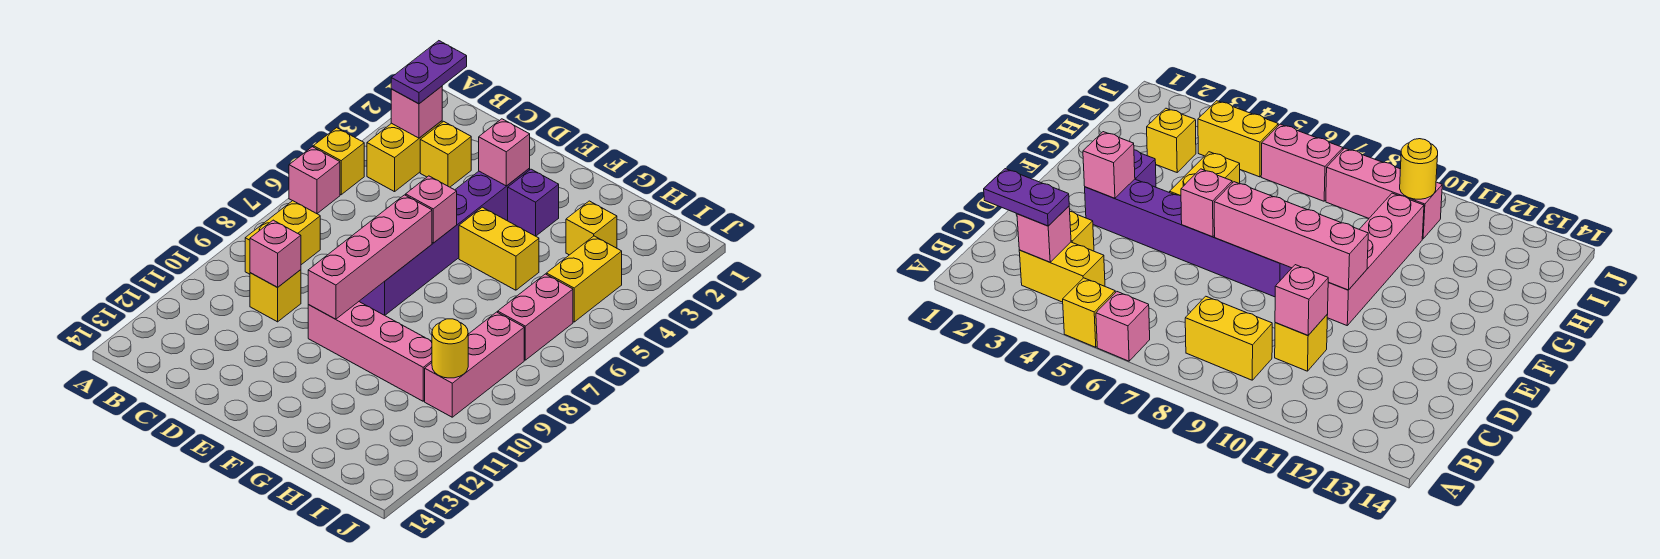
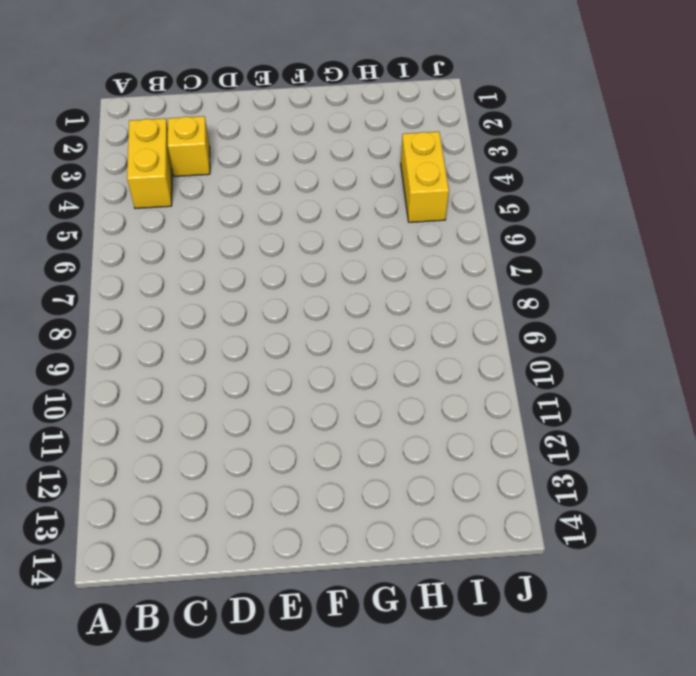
none -> yellow brick A5 level 1
none -> pink brick A6 level 1
none -> yellow brick B8:B9 level 1

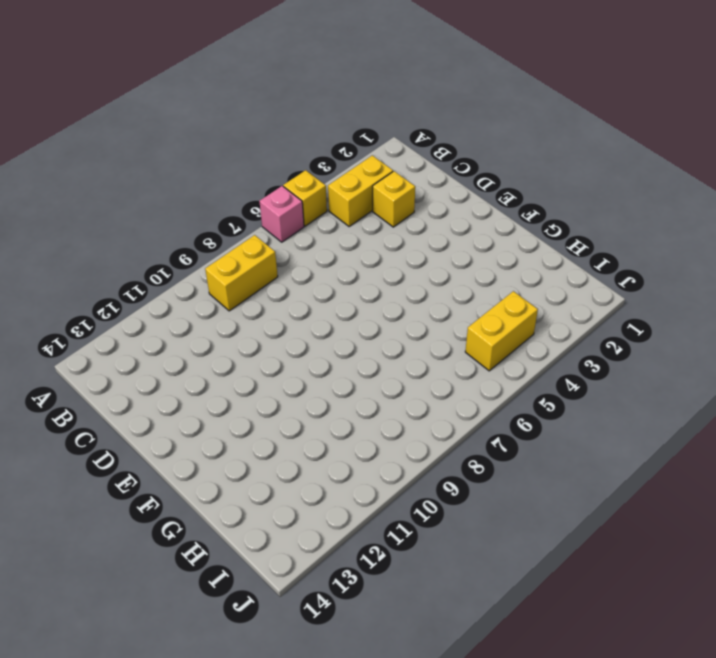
none -> yellow brick C10 level 1
none -> purple brick E3:E8 level 1
none -> pink brick E10:H10 level 1

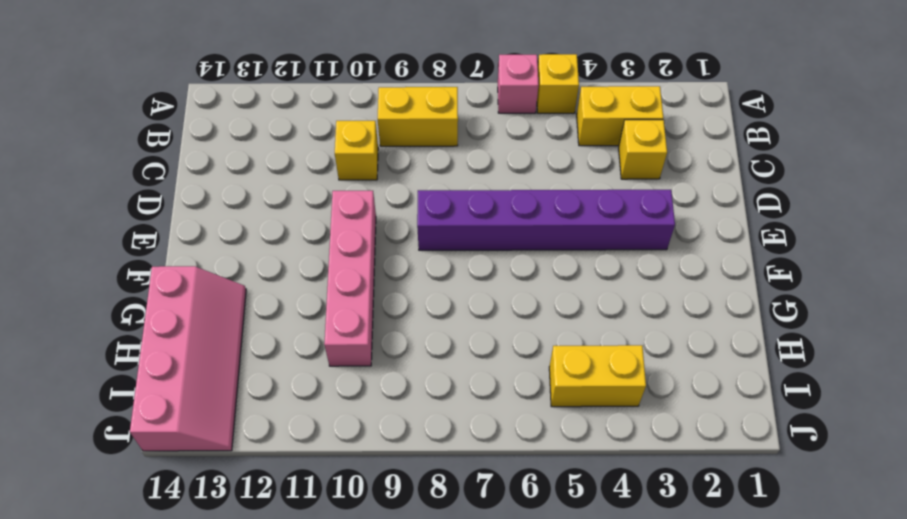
pink slope G13:J14 level 1 top 14 -> none
none -> purple brick F3 level 1
none -> yellow brick F5:G5 level 1
none -> yellow brick H3 level 1

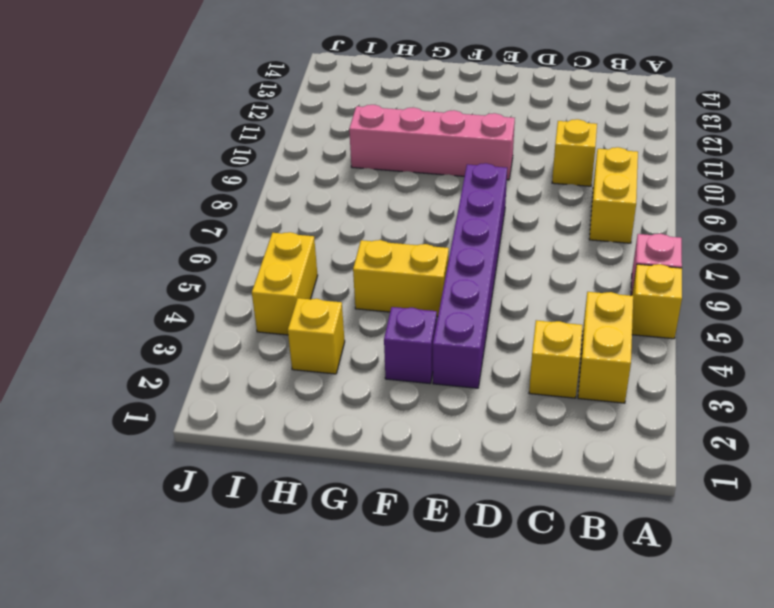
none -> pink brick I6:I7 level 1
none -> pink brick I8:I10 level 1
none -> pink brick B3 level 2

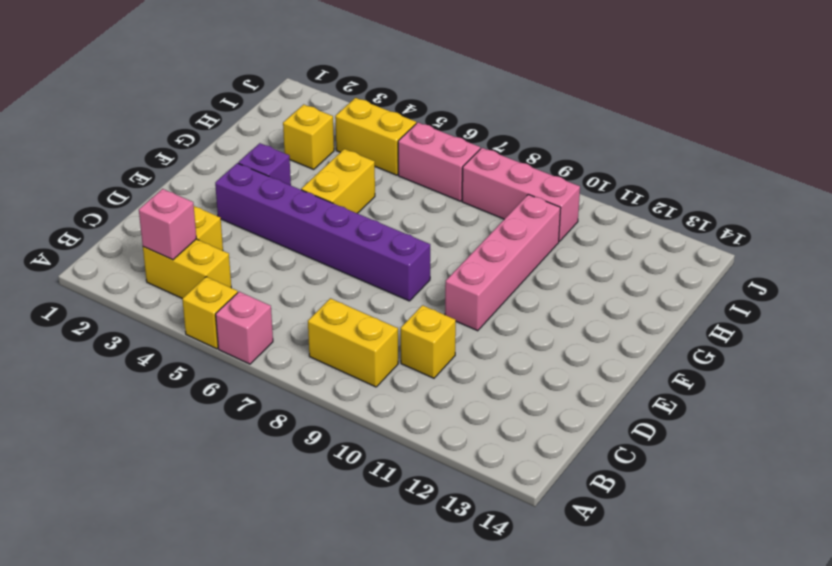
none -> pink brick C10 level 2
none -> pink brick E3 level 2
none -> pink brick E6 level 2

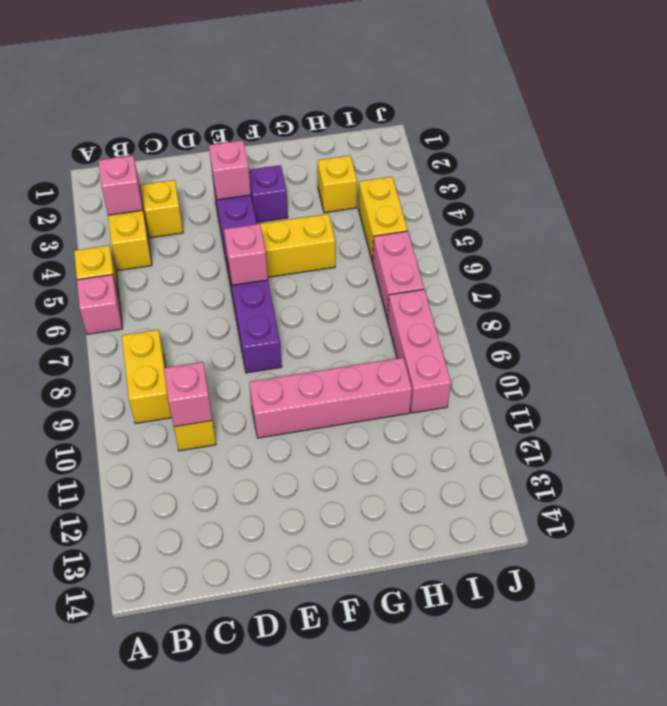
none -> pink brick E7:E10 level 2
none -> yellow round brick I10 level 2
none -> purple plate B2:B3 level 3

